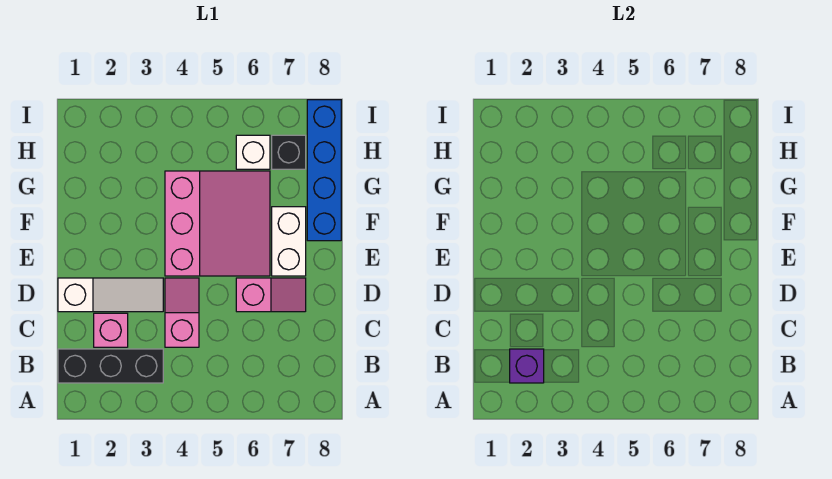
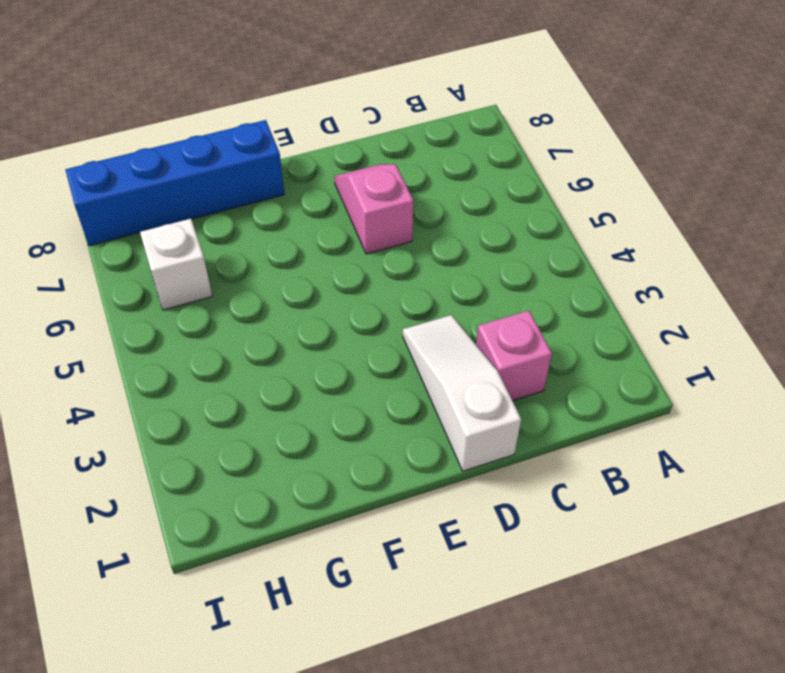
none -> black brick B1:B3 level 1
none -> pink slope C4:D4 level 1 top C

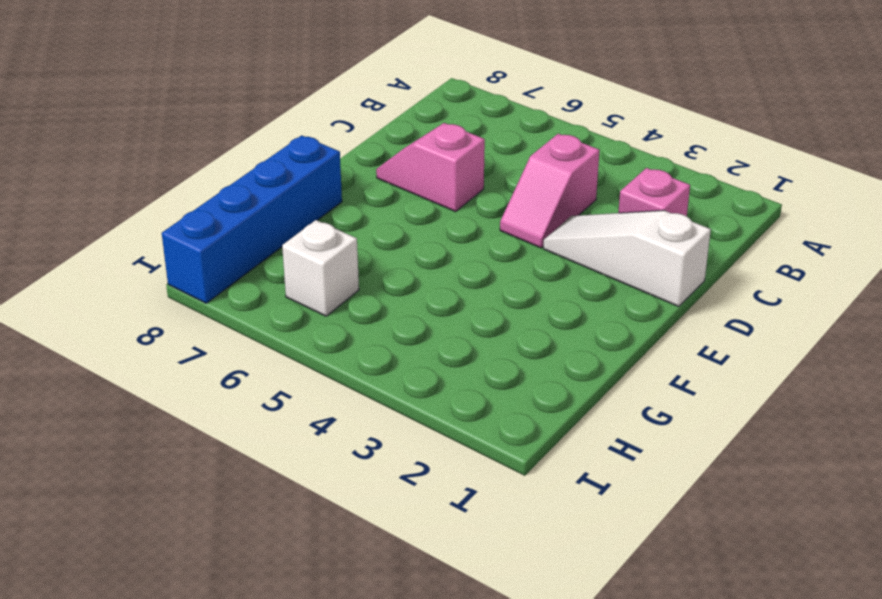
none -> black brick B1:B3 level 1
none -> pink slope E4:G6 level 1 top 4

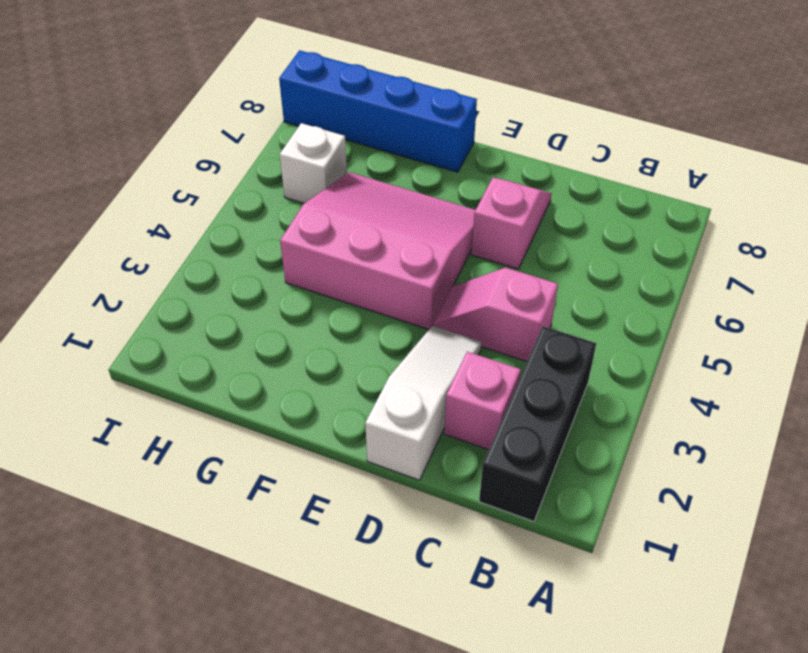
none -> white brick E7:F7 level 1
none -> black brick H7 level 1

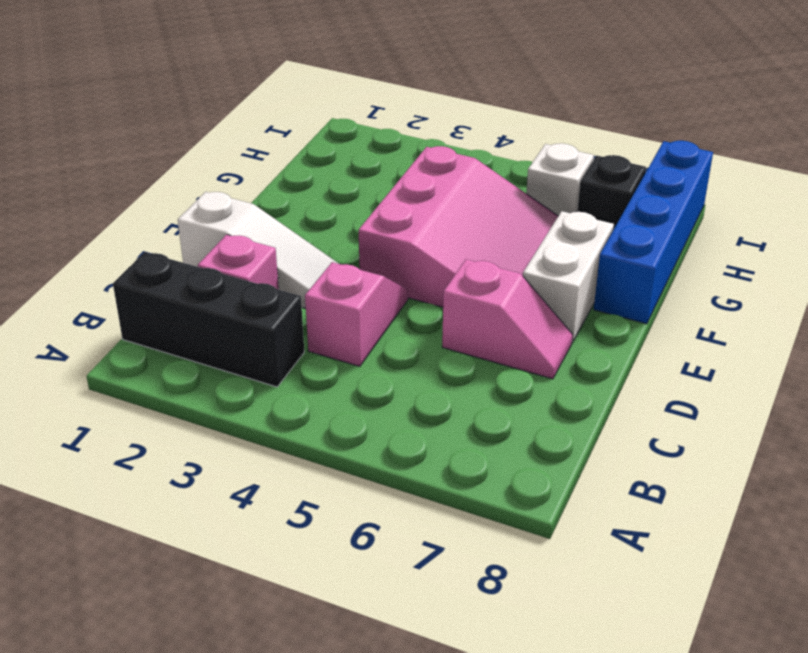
none -> purple brick B2 level 2

